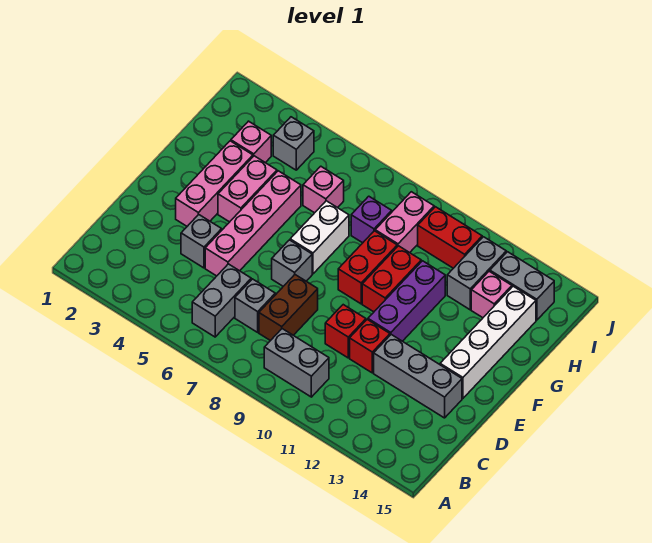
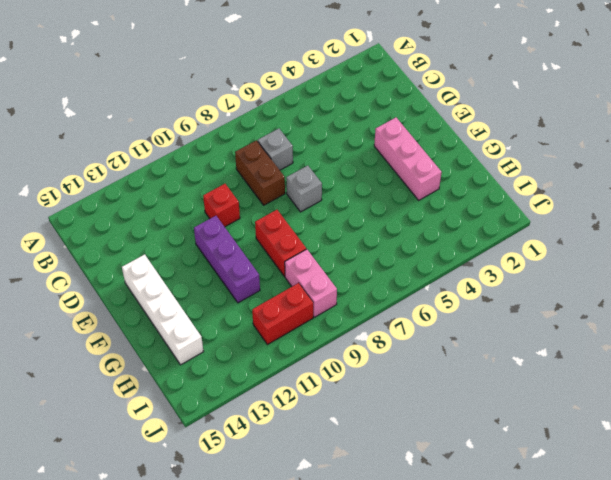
none -> grey brick B6:C6 level 1
none -> grey brick B9:B10 level 1
none -> grey brick D4 level 1

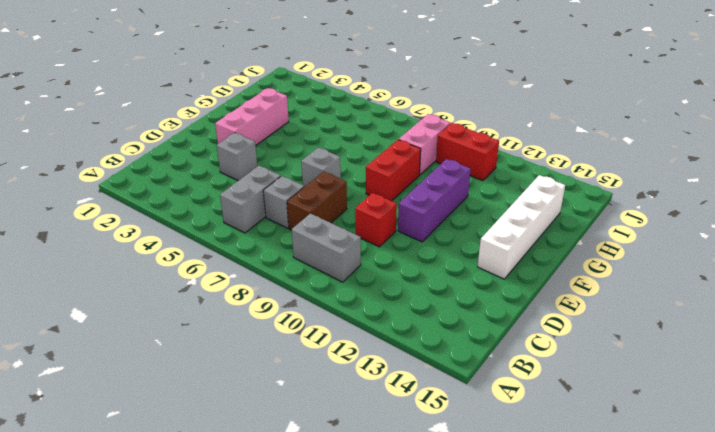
none -> pink brick D5:G5 level 1
none -> red brick D11 level 1
none -> grey brick D12:D14 level 1

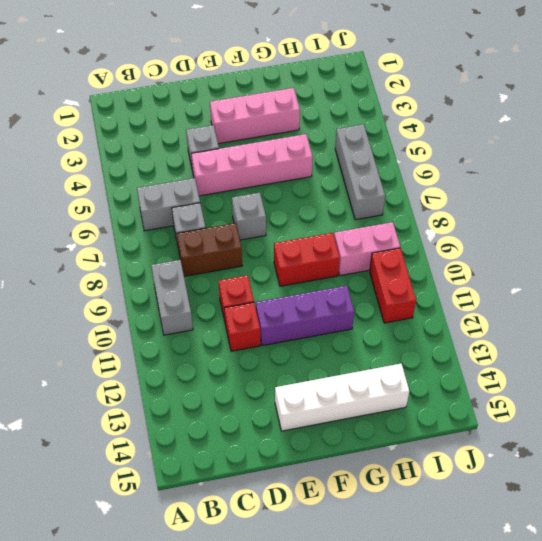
grey brick I5:I7 level 1 -> grey brick D12:D14 level 1
none -> pink brick F4:G4 level 1
none -> white brick F7:G7 level 1
none -> red brick F10:G10 level 1

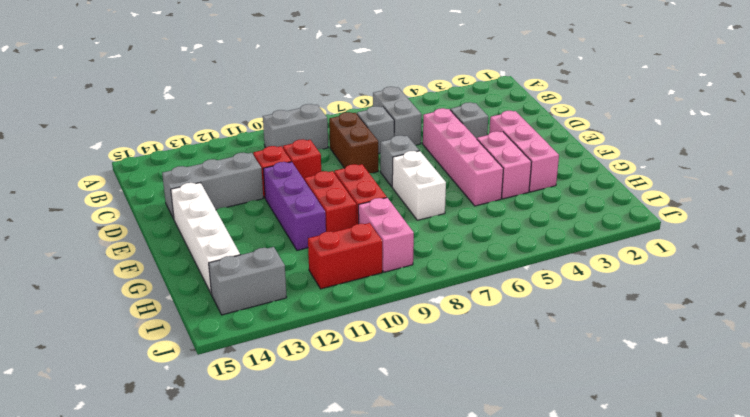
none -> pink brick H3 level 1
none -> pink brick H6 level 1
none -> purple brick H8 level 1

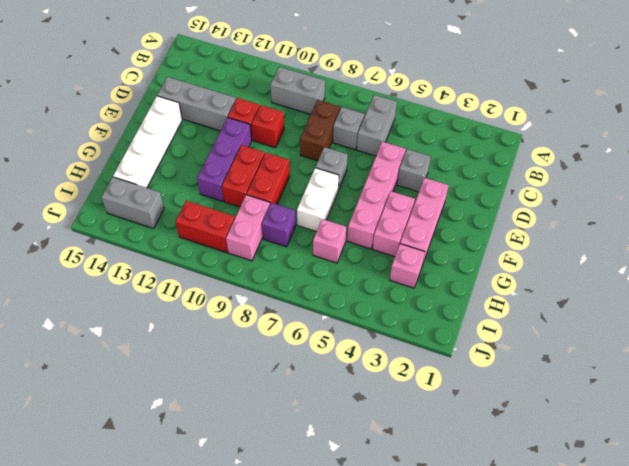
none -> grey brick H12:I12 level 1
none -> pink brick H13 level 1
none -> grey brick I4 level 1

